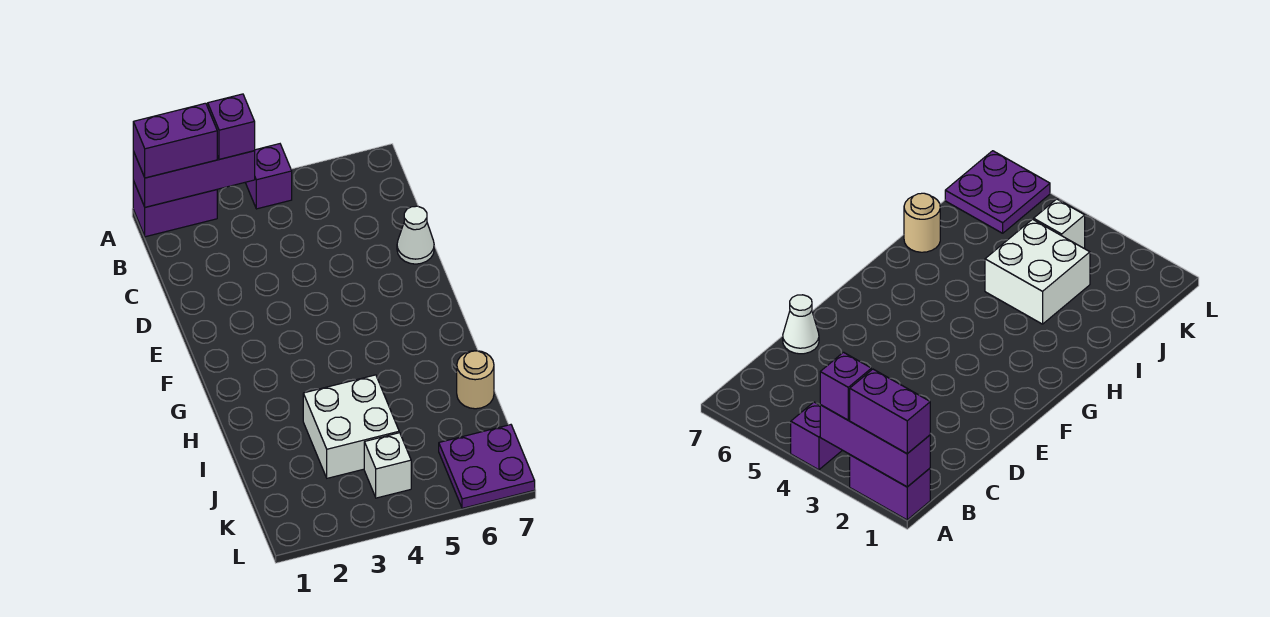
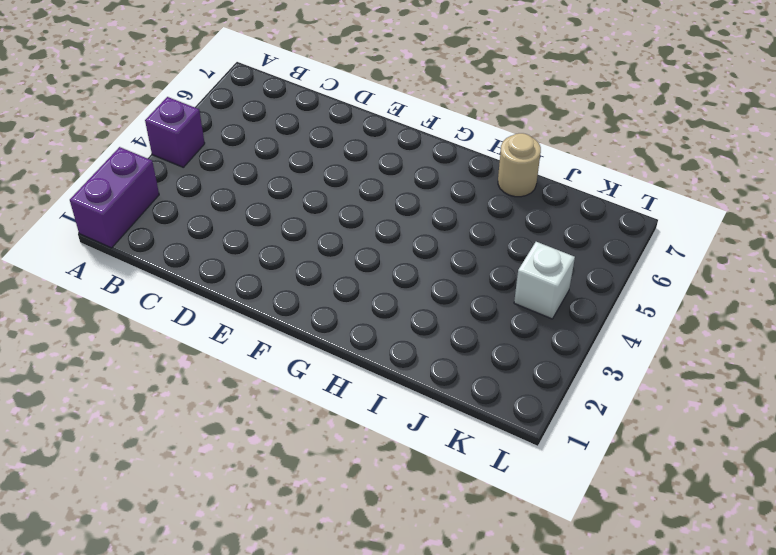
none -> white cone D7 level 1
none -> white brick I3:J4 level 1

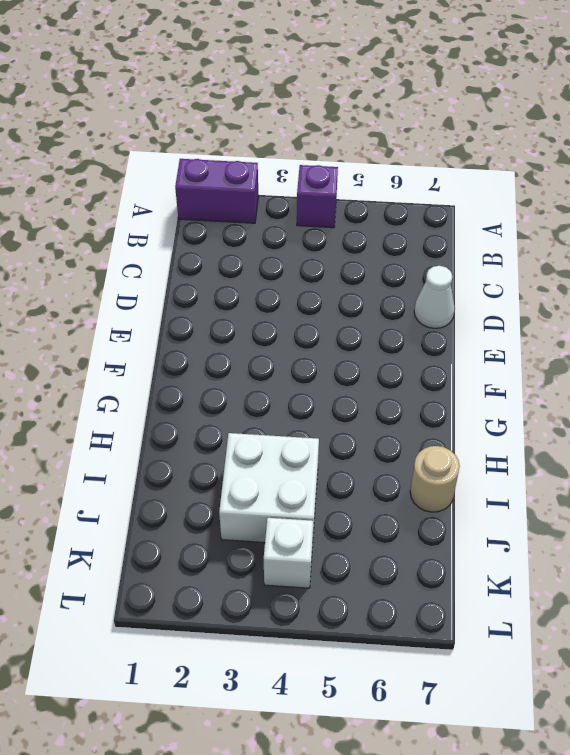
none -> purple plate K6:L7 level 1
none -> purple brick A1:A3 level 2

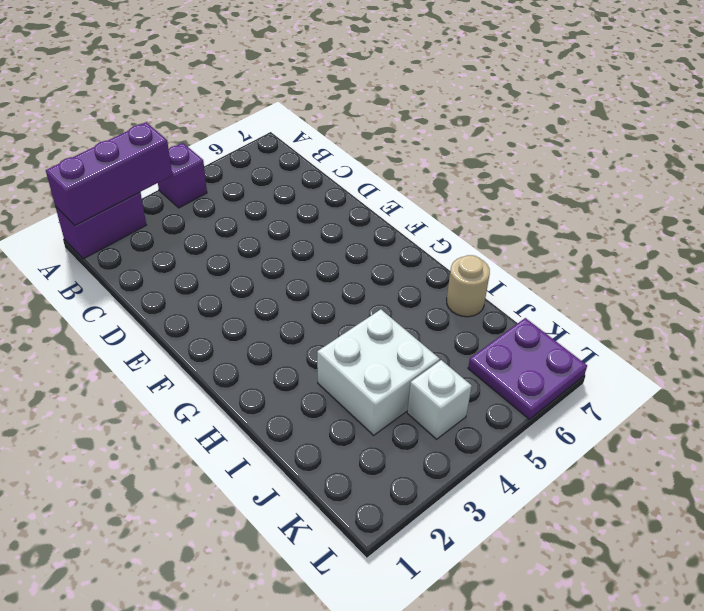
none -> white cone D7 level 1
none -> purple brick A1:A2 level 3

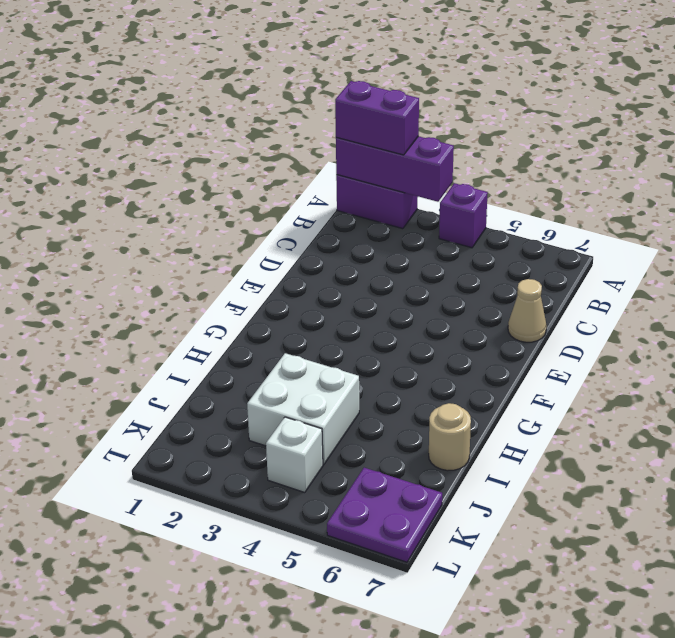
tan cone D7 level 1 -> white cone D7 level 1
none -> purple brick A3 level 3

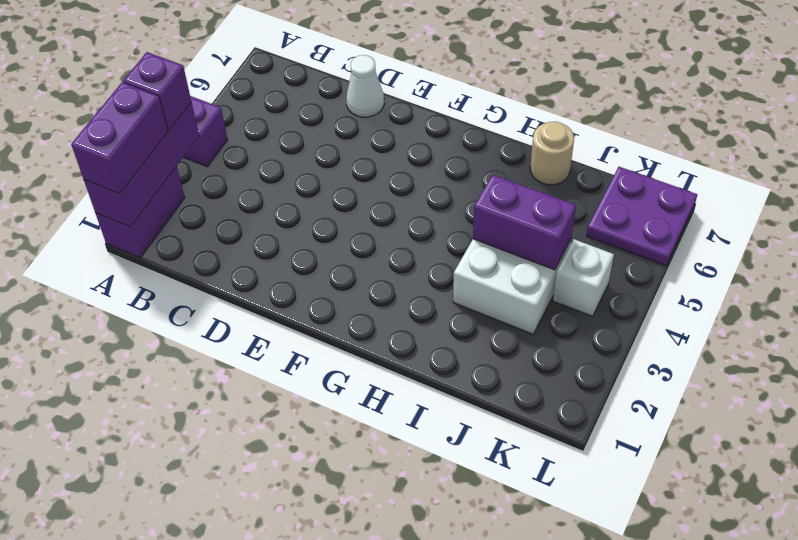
purple brick I4:J4 level 2 -> none

